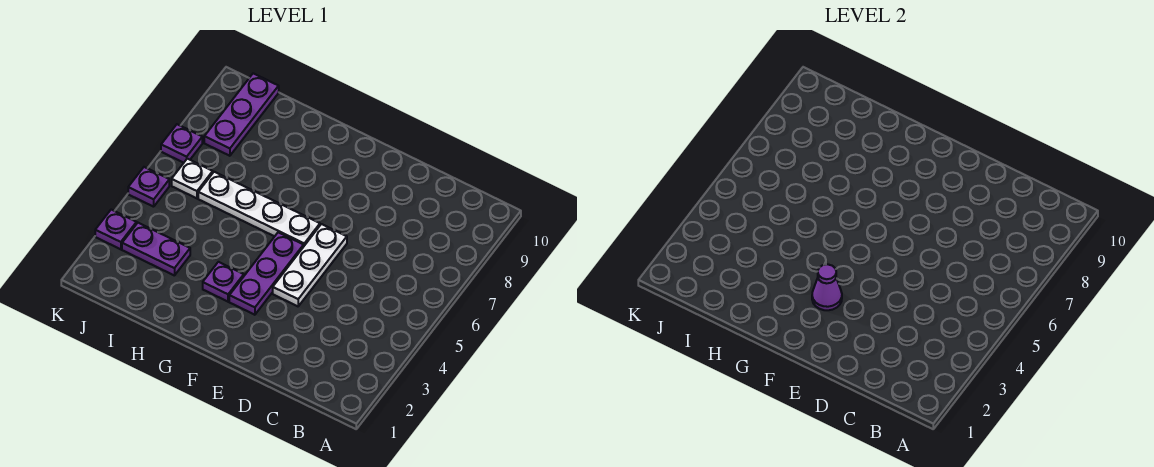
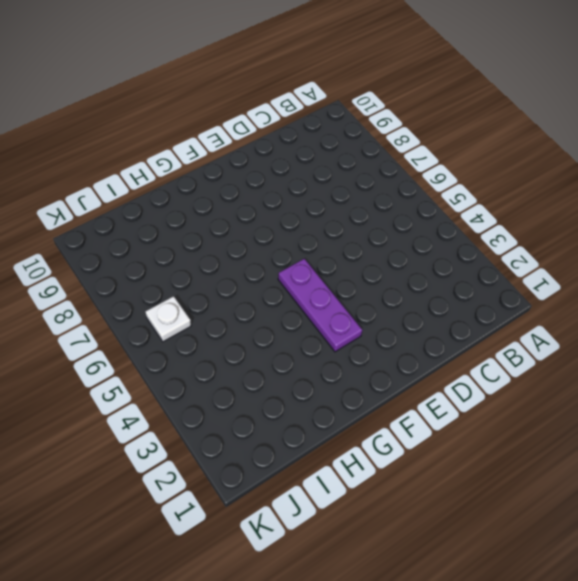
none -> white plate E4:E6 level 1
none -> white plate F6:I6 level 1

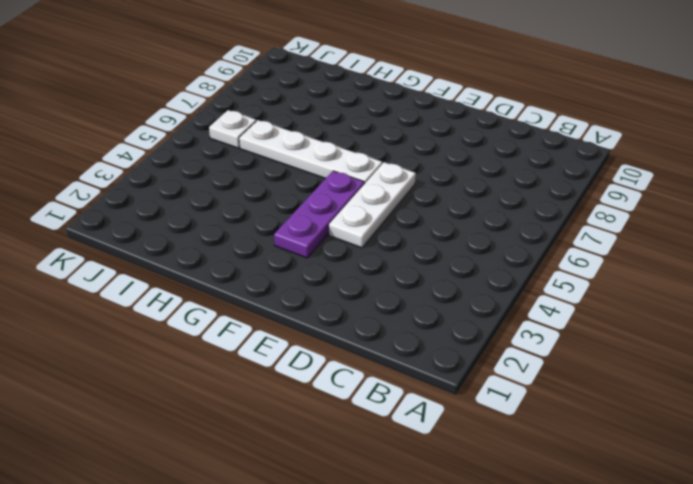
none -> purple plate G3 level 1
none -> purple plate I3:J3 level 1

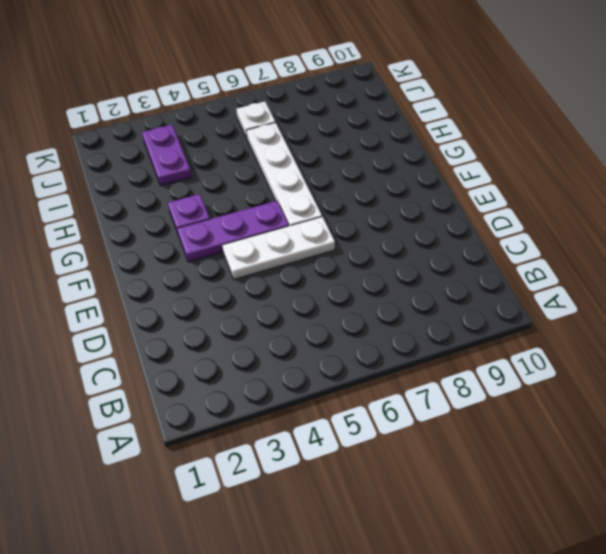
none -> purple plate J8:J10 level 1
none -> purple plate K3 level 1

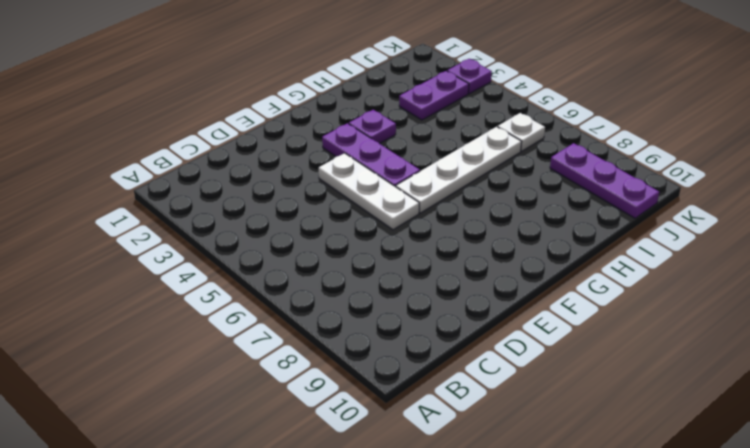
none -> purple plate K5 level 1
none -> purple plate K7 level 1

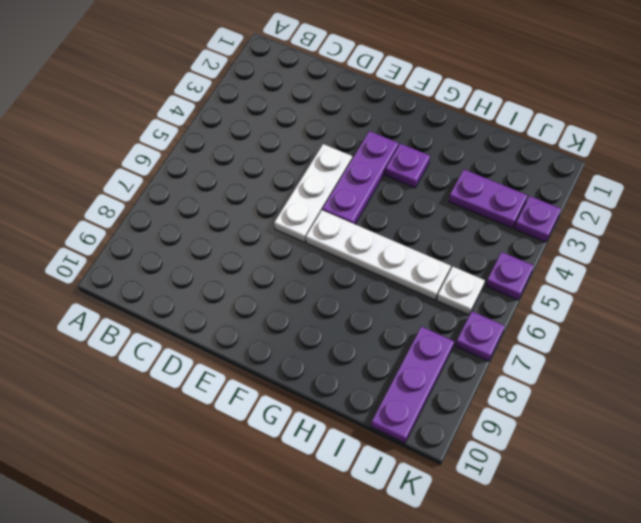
none -> purple cone F3 level 2

